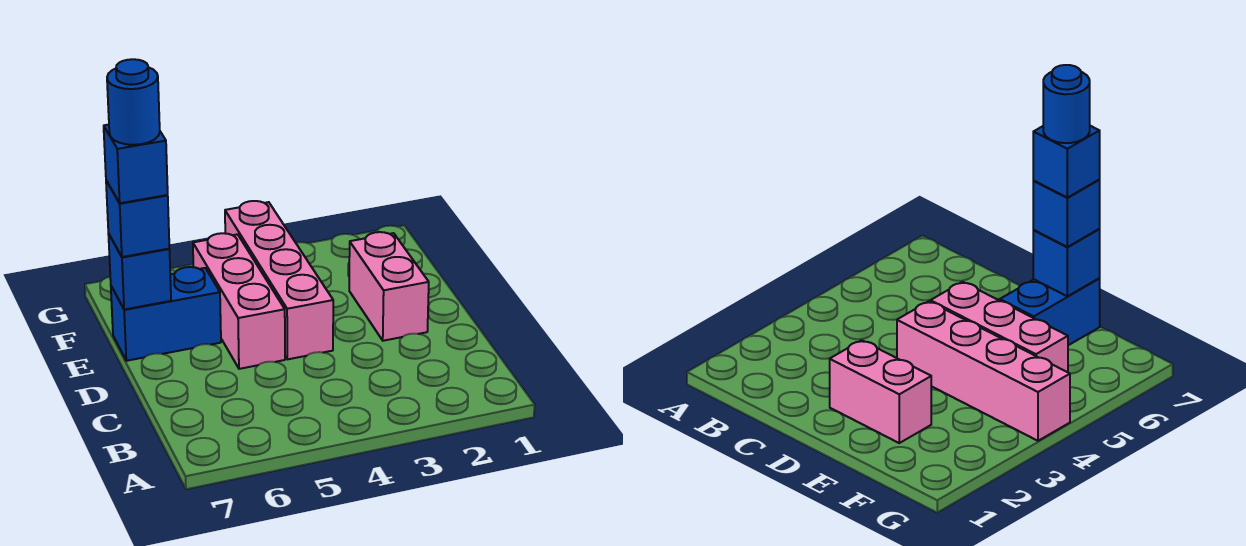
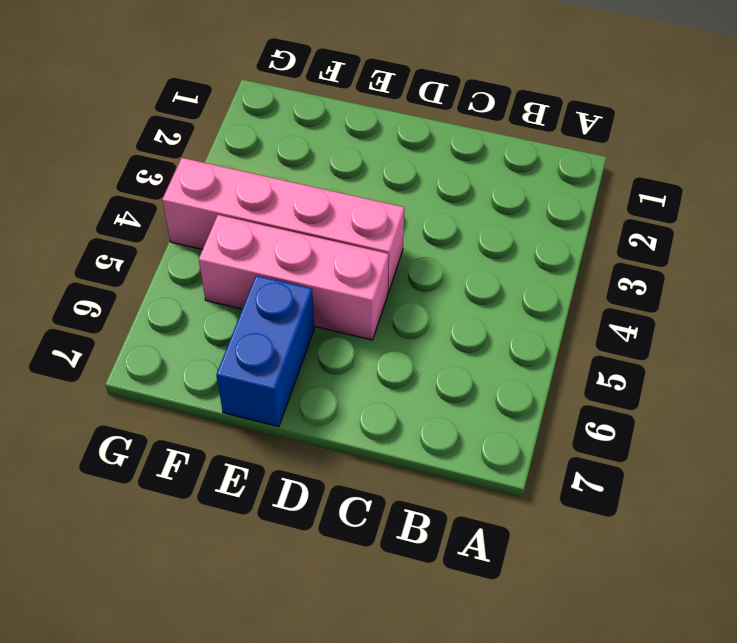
none -> pink brick D2:E2 level 1
none -> blue brick E7 level 2

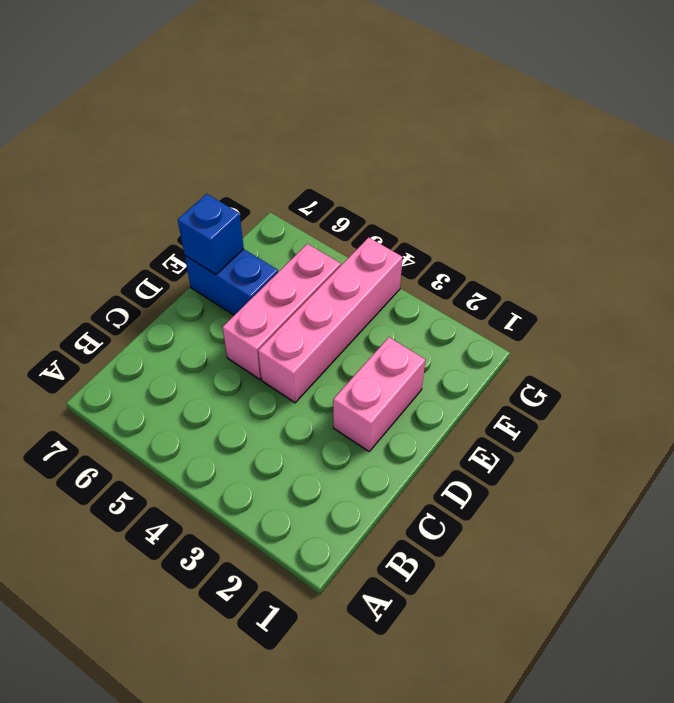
none -> blue brick E7 level 3
none -> blue brick E7 level 4

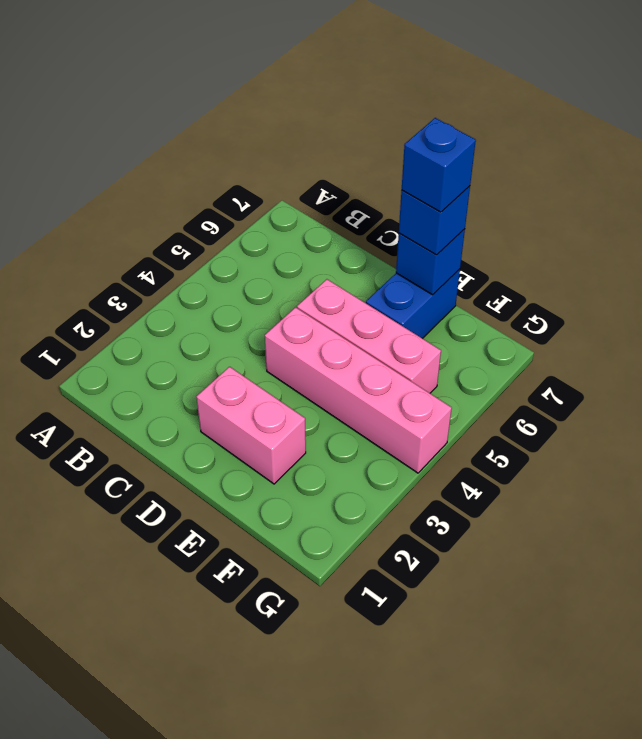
none -> blue round brick E7 level 5

